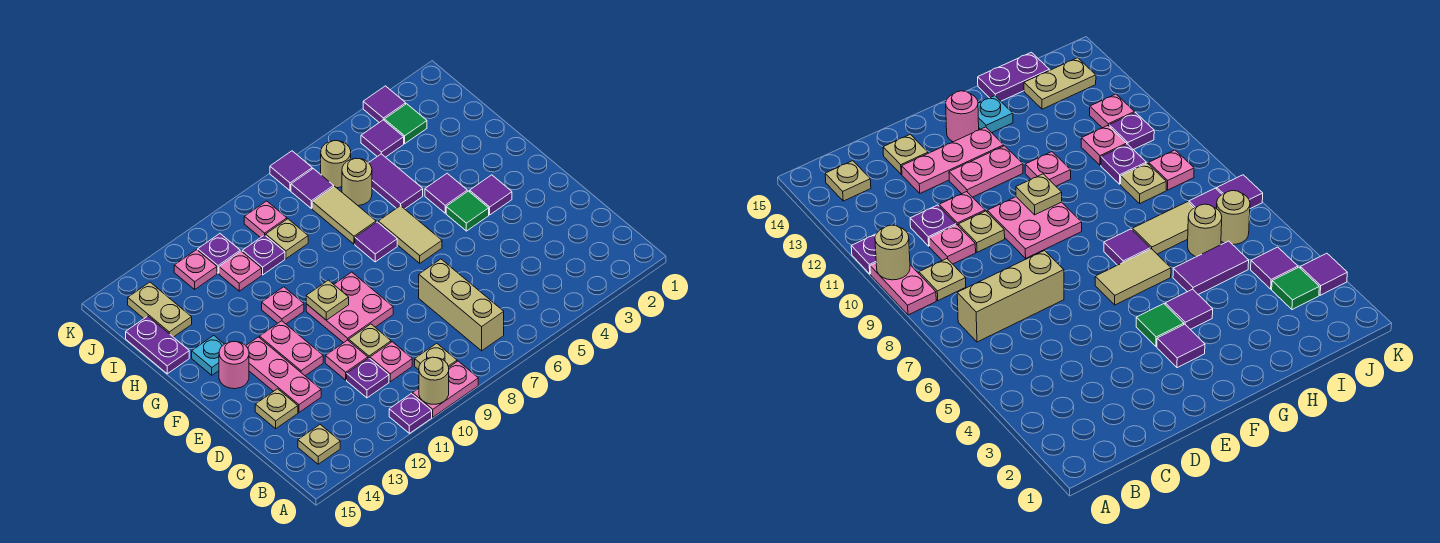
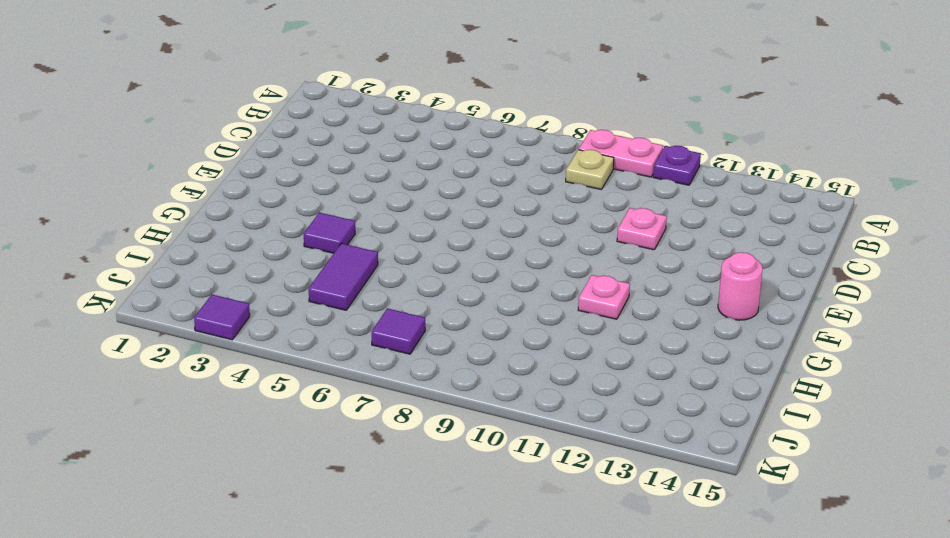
none -> tan brick B7:D7 level 1
none -> tan plate B14 level 1
none -> pink plate C10 level 1
none -> purple plate C11 level 1

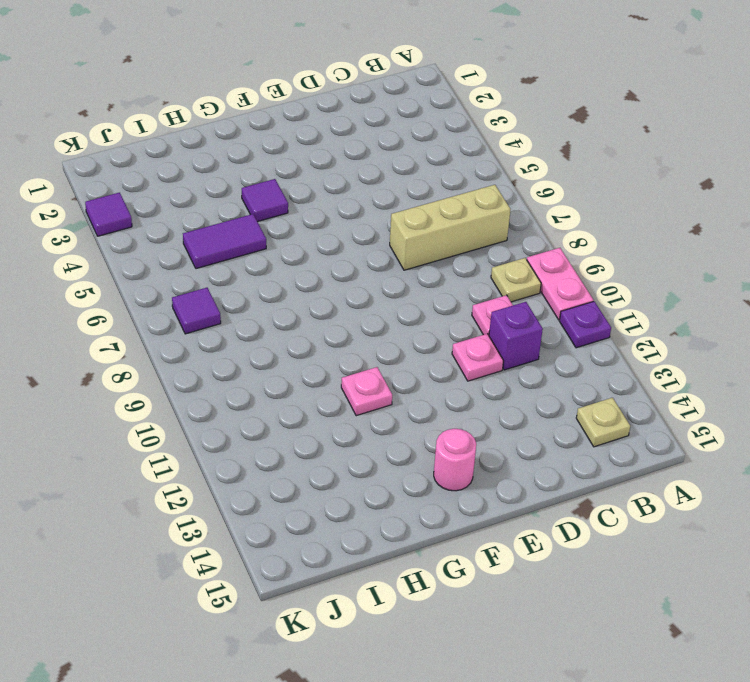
purple brick C11 level 1 -> purple plate C11 level 1
none -> tan plate D10 level 1
none -> pink plate D13:F13 level 1
none -> tan plate D14 level 1
none -> pink plate E9:F10 level 1

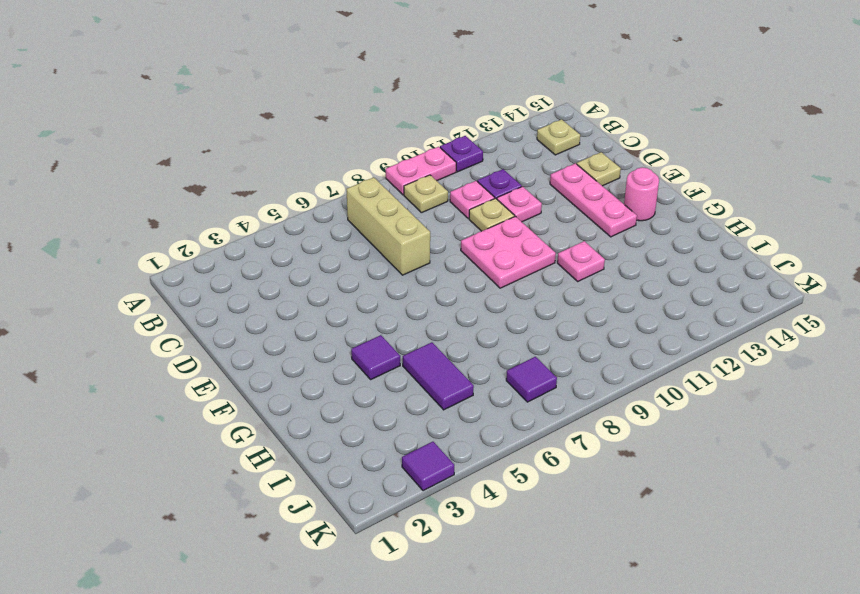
none -> pink plate E12:F12 level 1
none -> purple tile F3 level 1
none -> green tile F4 level 1
none -> tan tile F6:G6 level 1

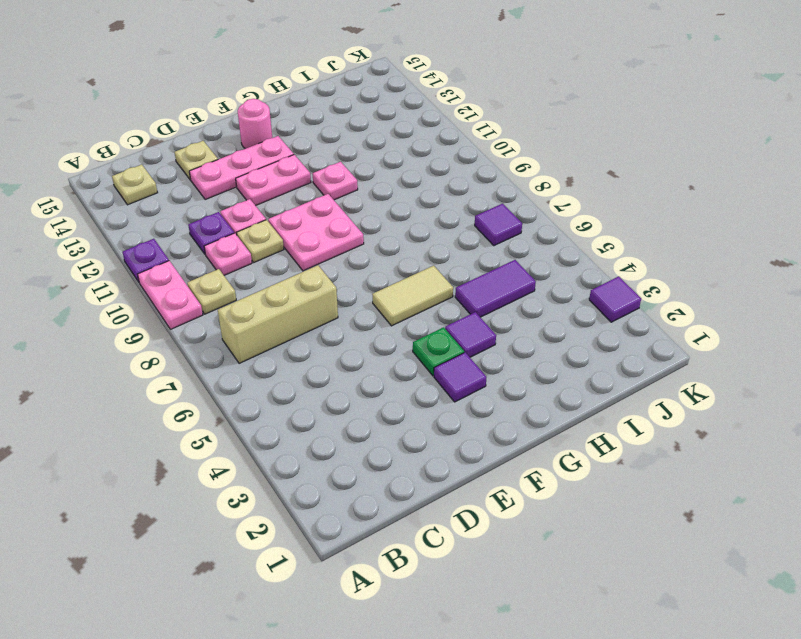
green plate F4 level 1 -> green tile F4 level 1
none -> purple tile G7 level 1
none -> cyan plate G14 level 1
none -> tan tile H7:I7 level 1
none -> purple plate H15:I15 level 1

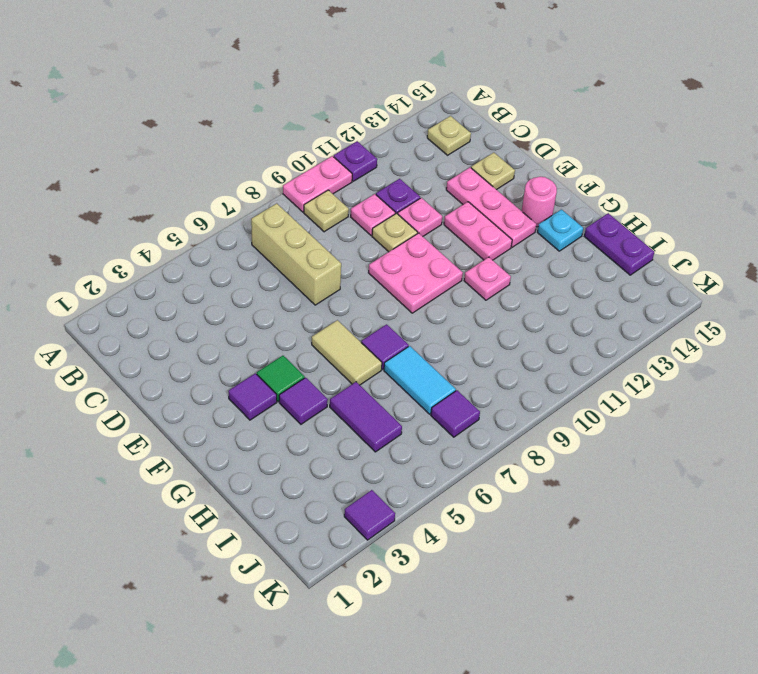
cyan tile H7:I7 level 1 -> tan tile H7:I7 level 1
none -> tan round brick I6 level 1
none -> tan plate I9 level 1
none -> purple plate I10 level 1
none -> pink plate I11 level 1

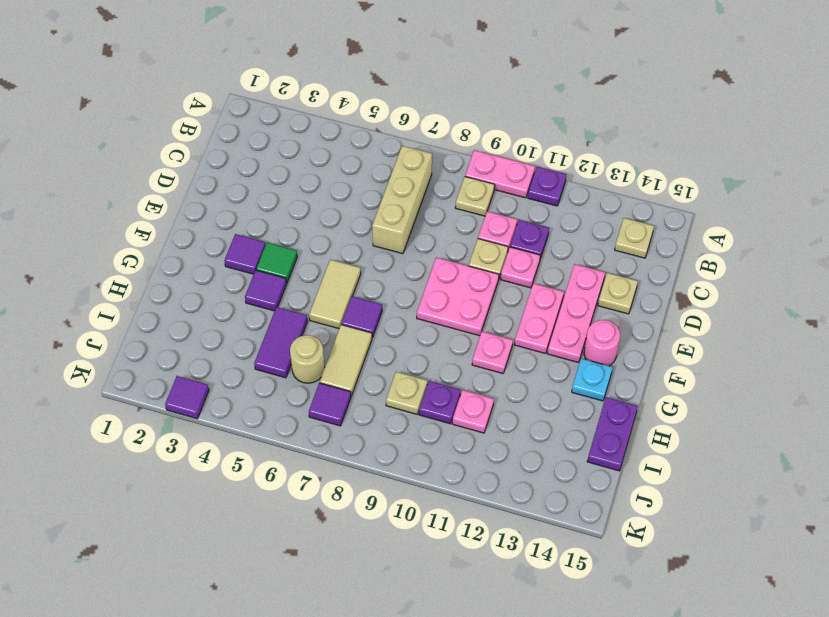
none -> tan plate I14:J14 level 1
none -> green tile J3 level 1
none -> purple tile J4 level 1
none -> tan round brick J6 level 1

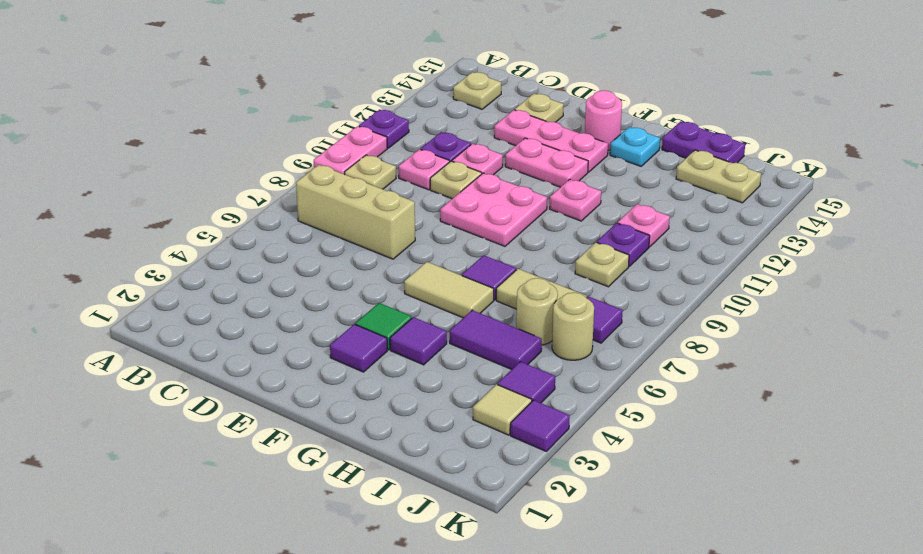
tan tile J3 level 1 -> green tile J3 level 1
none -> pink plate J9 level 1
none -> purple plate J11 level 1
none -> pink plate J12 level 1
none -> purple tile K7 level 1

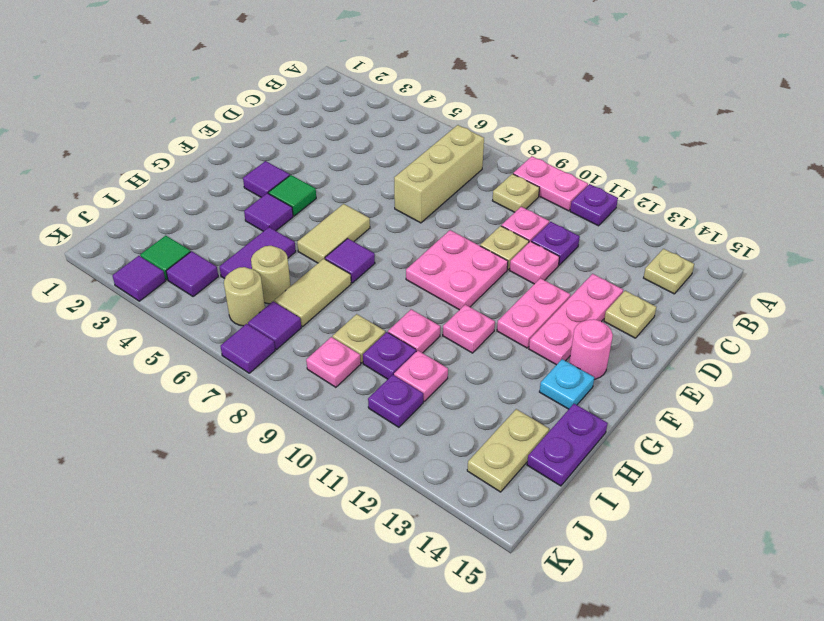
pink plate H10 level 1 -> pink plate J12 level 1
none -> tan round brick A10 level 2
none -> tan plate F10 level 2

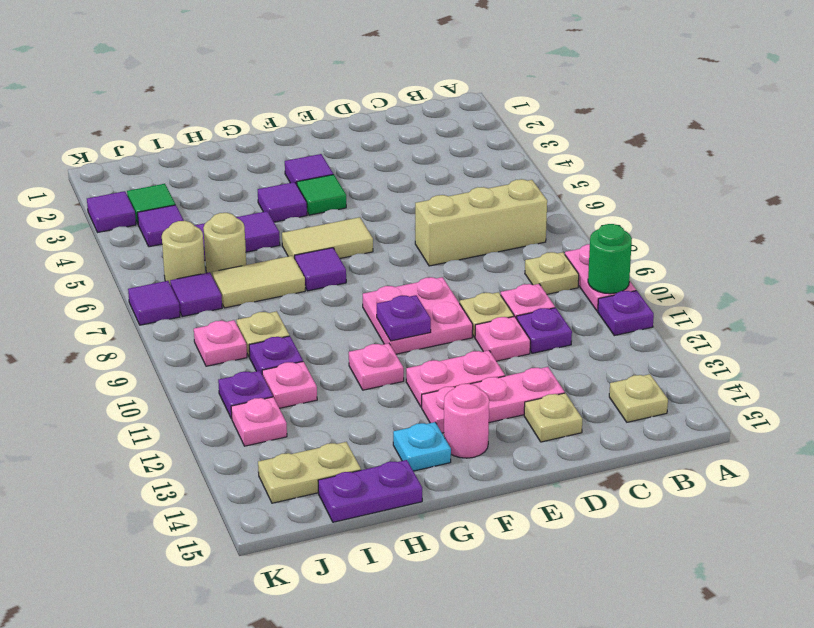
green round brick A10 level 2 -> tan round brick A10 level 2
purple plate F10 level 2 -> tan plate F10 level 2

